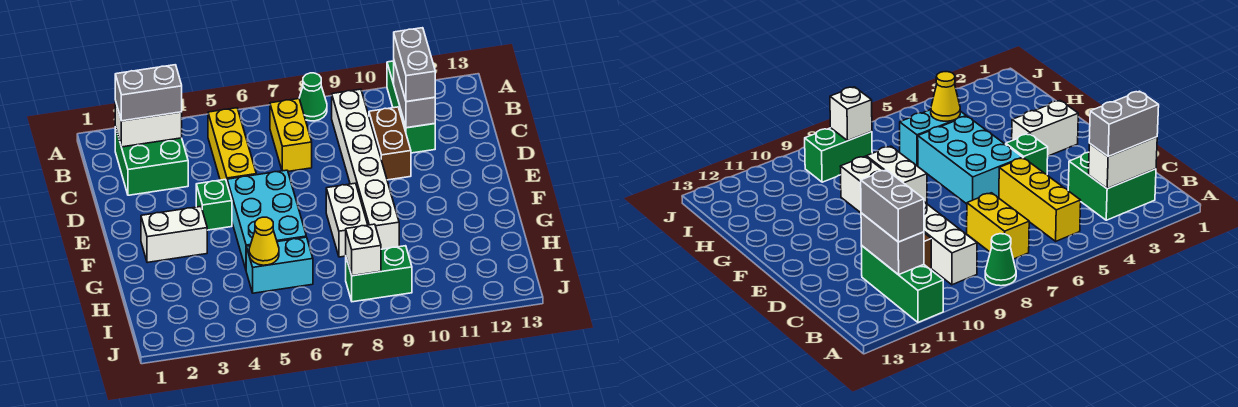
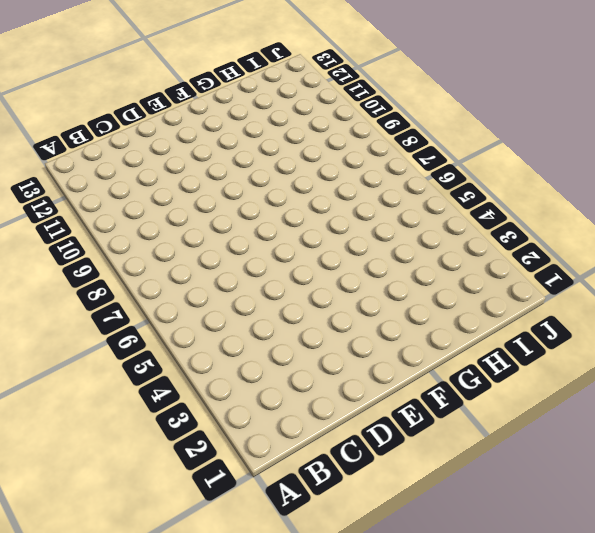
none -> green cone A8 level 1
none -> green brick A11:C11 level 1
none -> green brick B2:C3 level 1

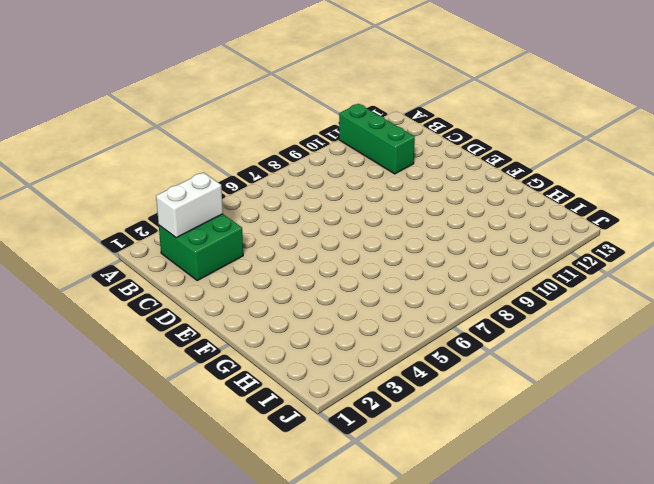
none -> green cone A8 level 1
none -> yellow brick B5:D5 level 1
none -> yellow brick B7:C7 level 1

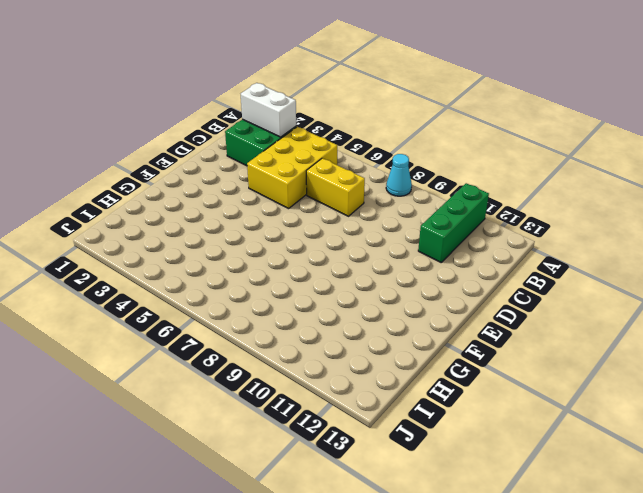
cyan cone A8 level 1 -> green cone A8 level 1
yellow brick B4:D5 level 1 -> yellow brick B5:D5 level 1
yellow brick C6:C7 level 1 -> yellow brick B7:C7 level 1
none -> white brick B9:G9 level 1
none -> brown brick C10:D10 level 1
none -> green brick E4 level 1

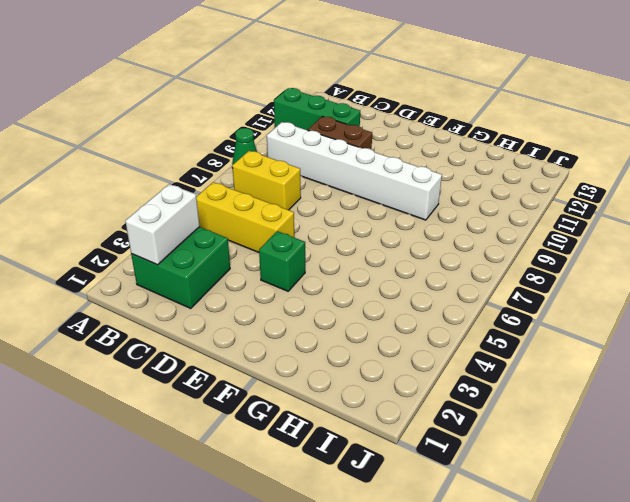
none -> cyan brick E5:G6 level 1
none -> white brick F2:F3 level 1
none -> white brick F8:G8 level 1

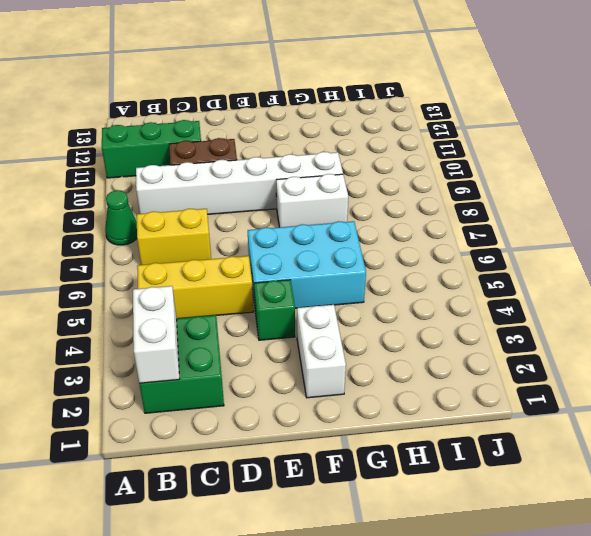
none -> cyan brick H5:H6 level 1
none -> green brick I8:I9 level 1
none -> grey brick B11:C11 level 2

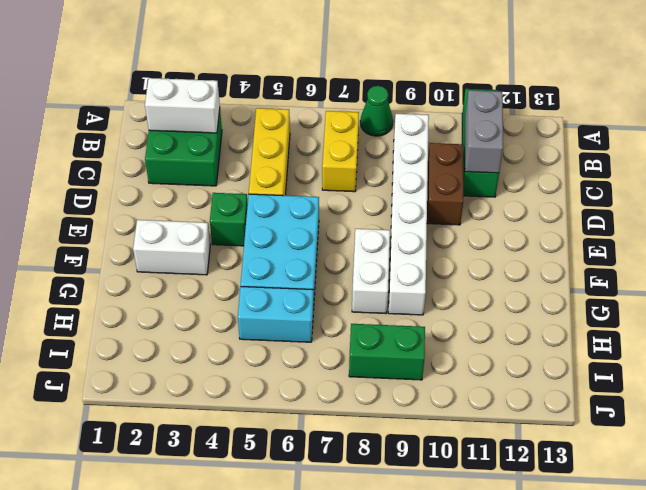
none -> yellow cone H5 level 2
none -> white brick I8 level 2
none -> grey brick B2:B3 level 3

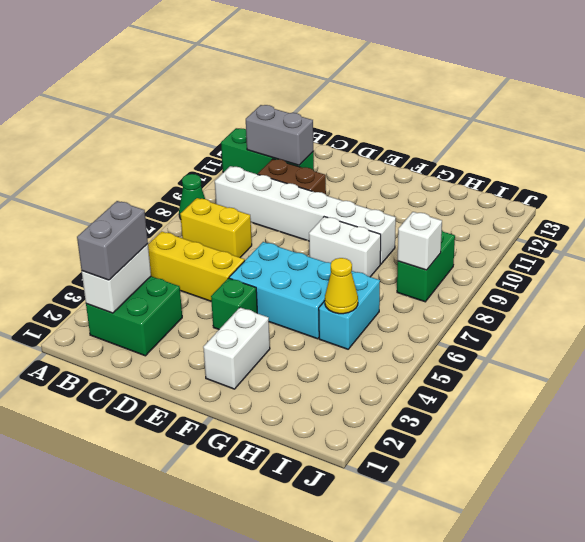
none -> grey brick B11:C11 level 3

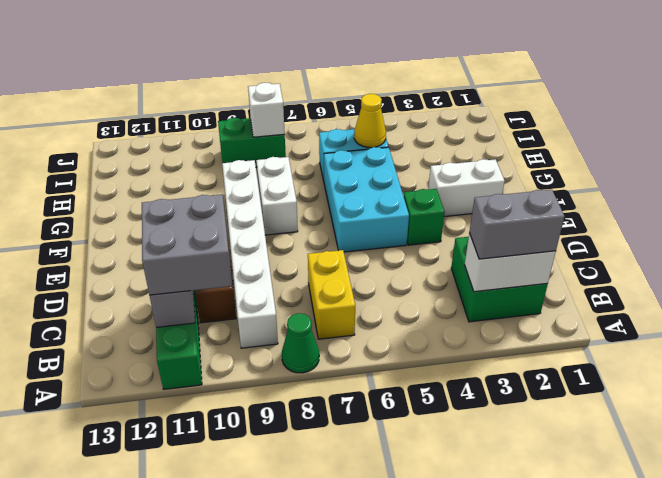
grey brick B10:C11 level 3 -> grey brick B11:C11 level 3
none -> yellow brick B5:D5 level 1

